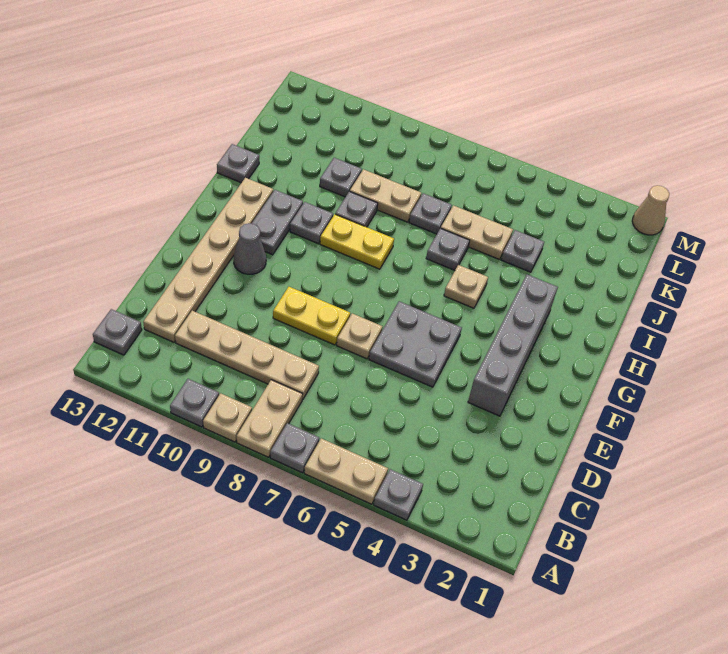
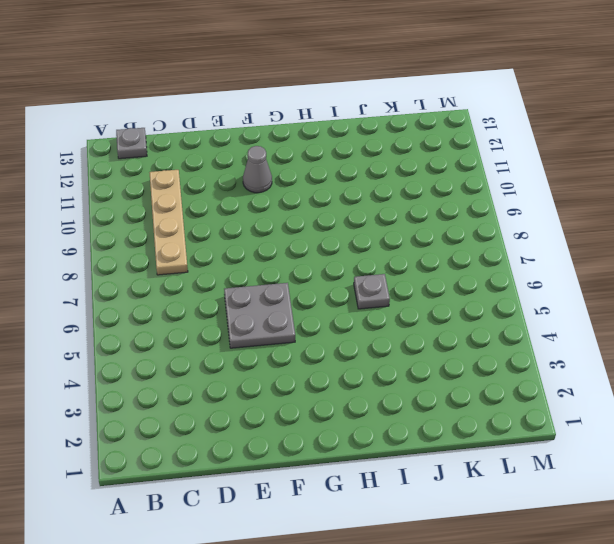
none -> grey plate A4 level 1
none -> tan plate A5:A6 level 1
none -> grey plate A7 level 1

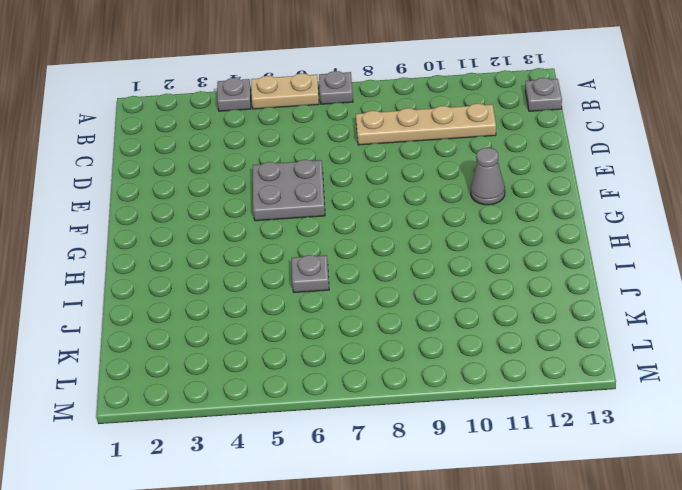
none -> tan plate A8:B8 level 1
none -> tan plate A9 level 1
none -> grey plate A10 level 1

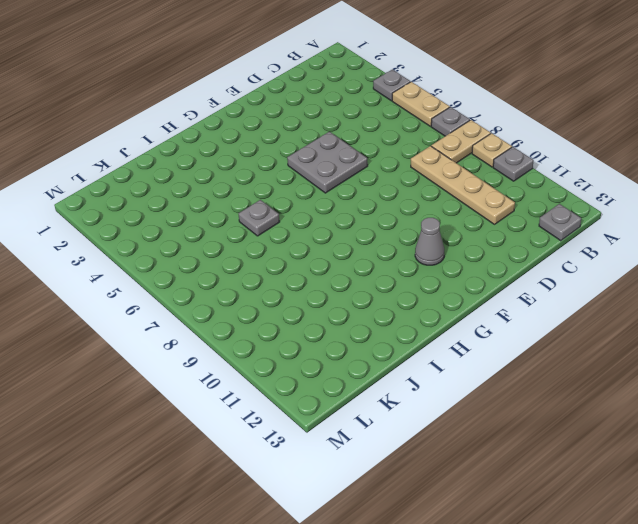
none -> tan plate C12:H12 level 1
none -> grey brick E3:H3 level 1
none -> tan plate E7 level 1

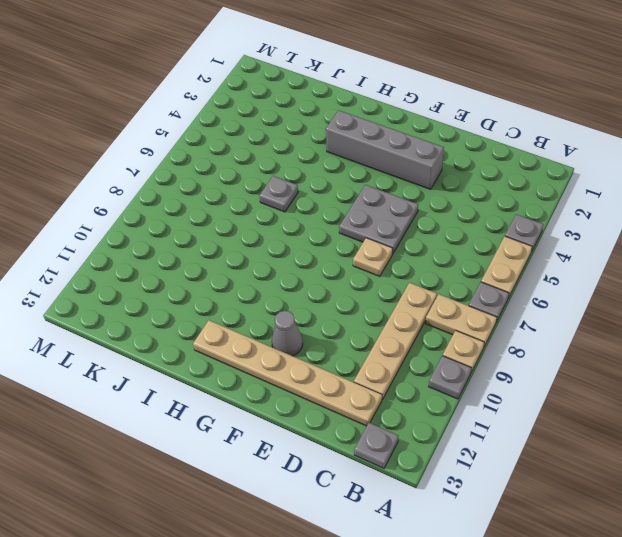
none -> yellow plate E8:E9 level 1
none -> grey plate G11:H11 level 1
none -> tan plate H5 level 1

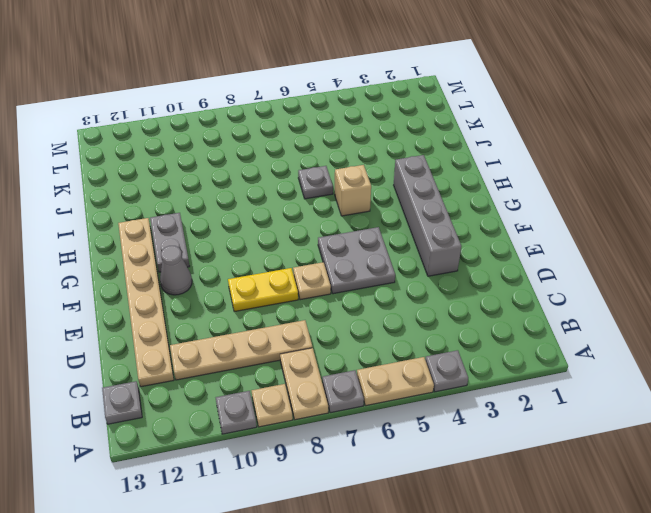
tan brick H5 level 1 -> tan plate H5 level 1
none -> yellow plate H8:H9 level 1
none -> grey plate H10 level 1
none -> grey plate I9 level 1

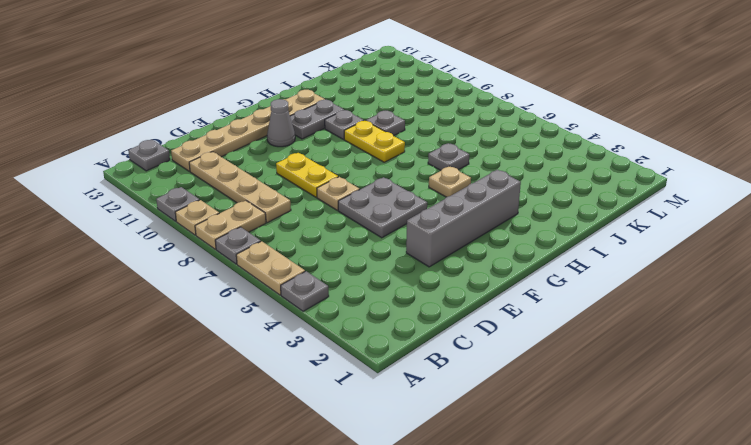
none -> grey plate I13 level 1
none -> grey plate J4 level 1
none -> tan plate J5:J6 level 1

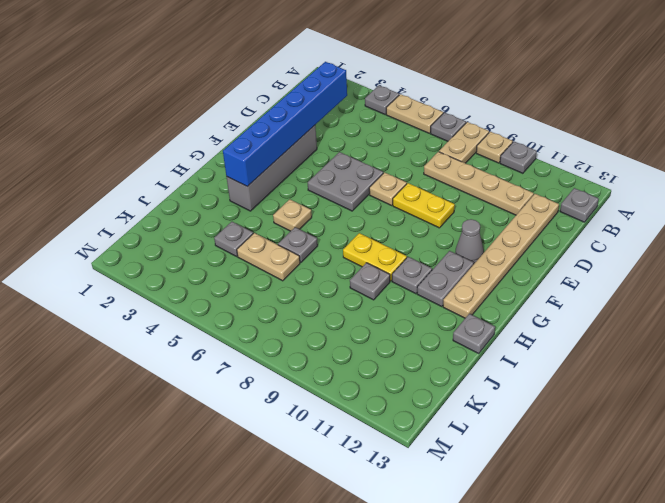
blue brick C3:H3 level 2 -> none
none -> grey plate J7 level 1
none -> tan plate J8:J9 level 1
none -> grey plate J10 level 1

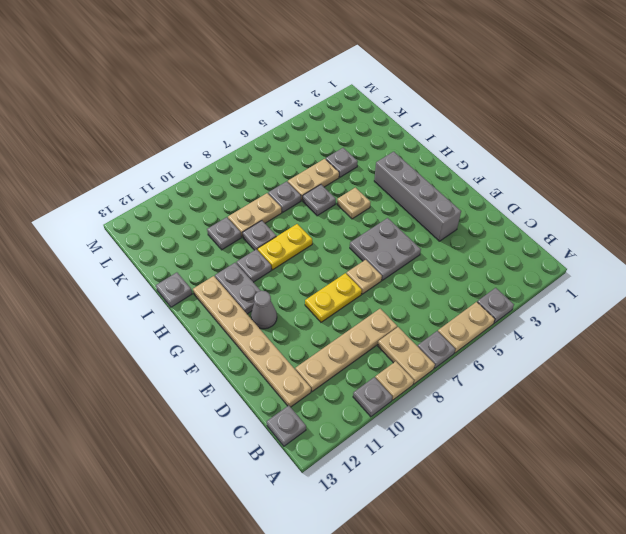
none -> tan cone M1 level 1

